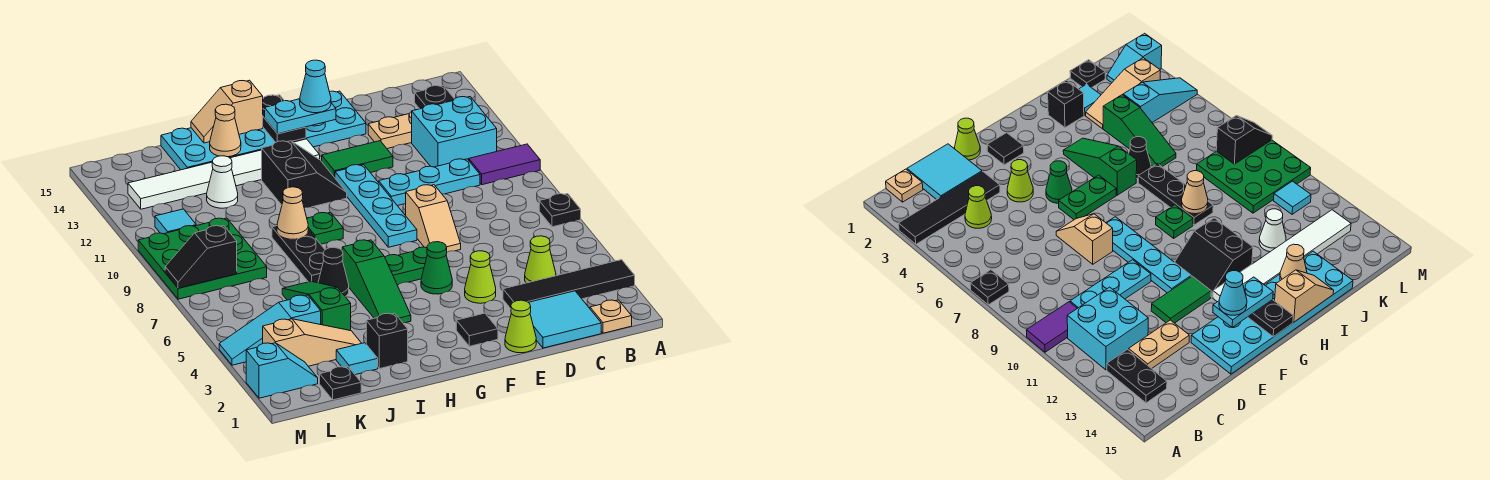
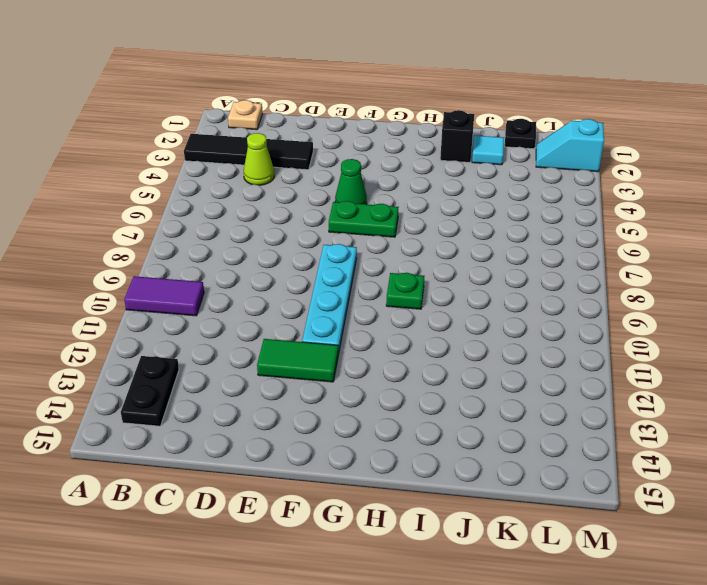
none -> black plate A7 level 1
none -> cyan brick B11:C12 level 1
none -> cyan tile C1:D2 level 1
none -> cyan plate C10:E10 level 1

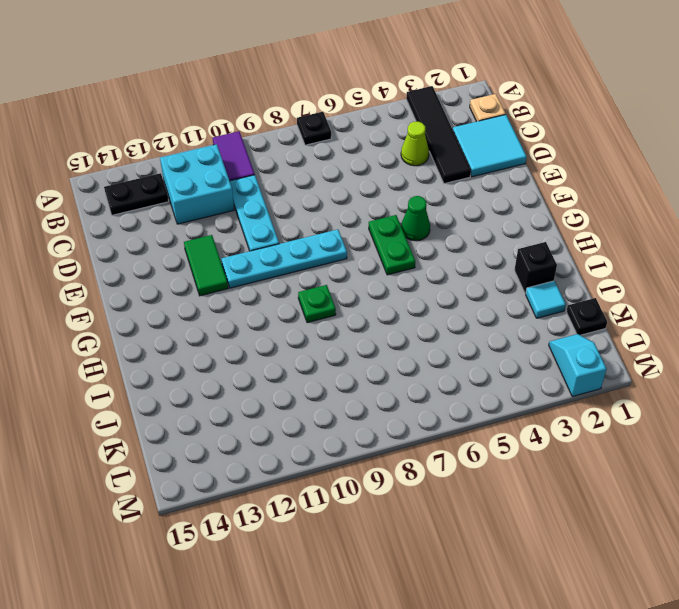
none -> tan plate C13:D13 level 1
none -> lime cone E1 level 1
none -> lime cone E4 level 1
none -> tan slope E7:E8 level 1 top 8

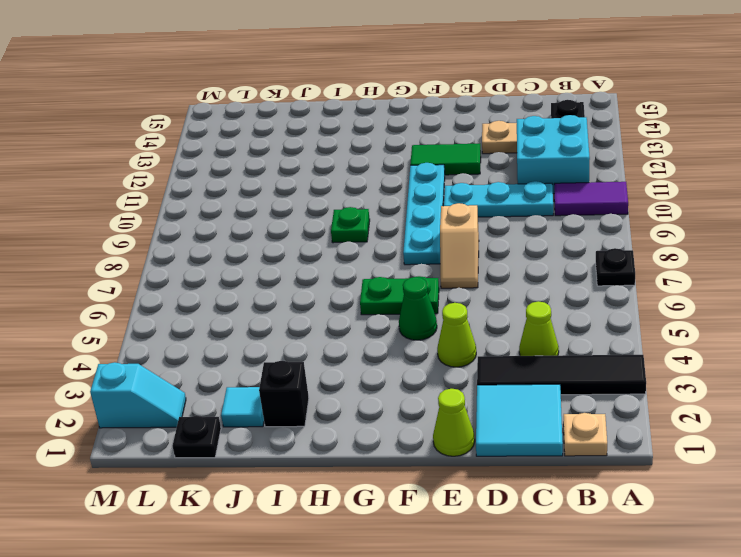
none -> cyan plate E14:J15 level 1
none -> black tile F2 level 1
none -> black slope G11:H12 level 1 top H
none -> white tile G13:L13 level 1

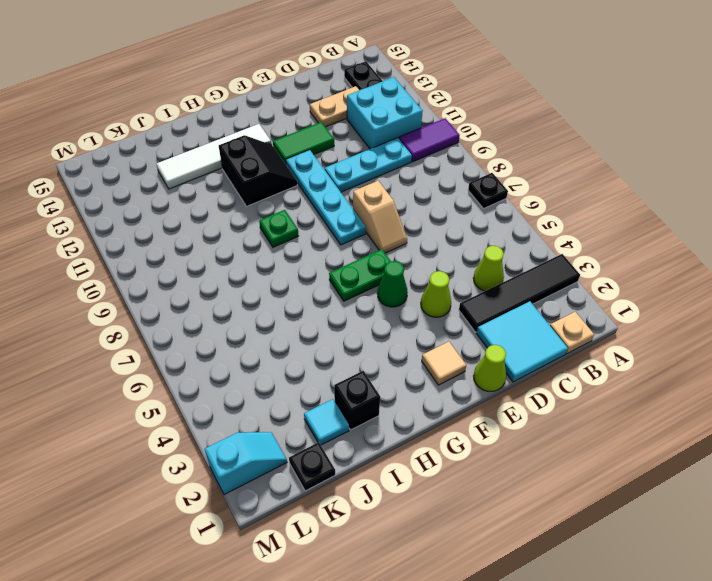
tan tile F2 level 1 -> black tile F2 level 1
white tile G13:J13 level 1 -> white tile G13:L13 level 1
none -> cyan plate E14:J15 level 1
none -> green slope H4:H6 level 1 top 6
none -> black cone I6 level 1
none -> black plate I7:I9 level 1

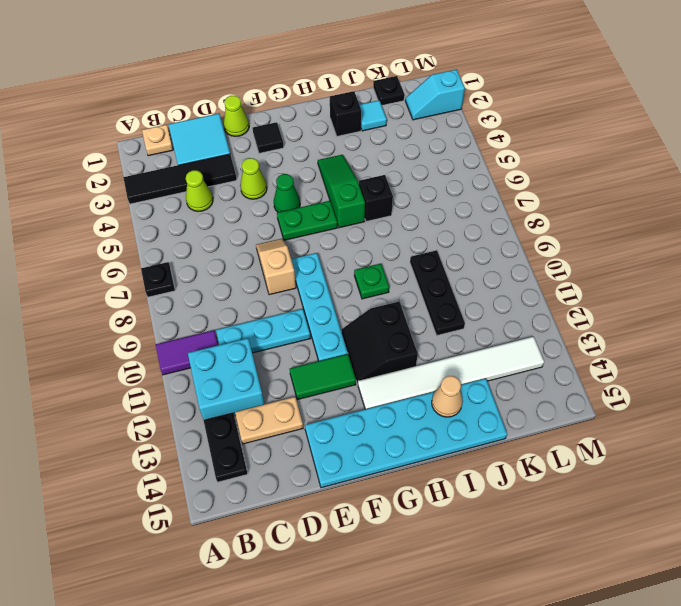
black brick I6 level 1 -> black cone I6 level 1
black plate J9:J11 level 1 -> black plate I7:I9 level 1
none -> tan slope J3:L3 level 1 top L
none -> green slope J4:J6 level 1 top 4
none -> white cone J12 level 1
none -> cyan slope K4:M4 level 1 top K

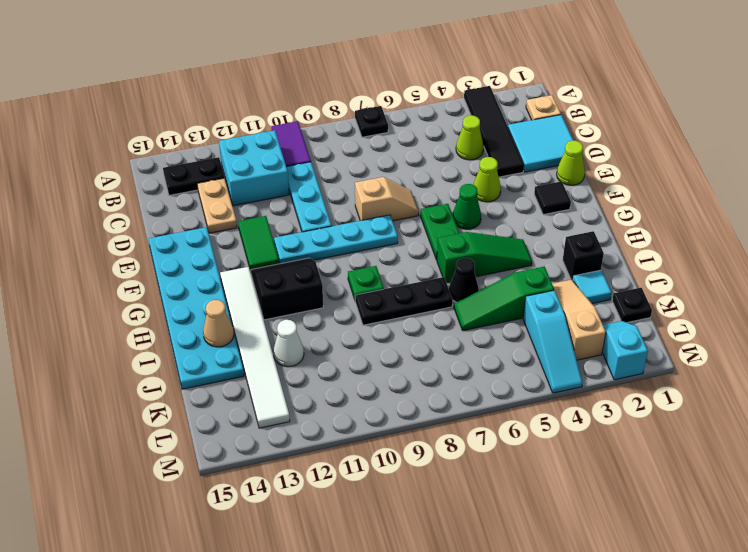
none -> green plate K8:M10 level 1
none -> cyan tile L11 level 1
none -> black plate G14:G15 level 2
none -> tan slope H15:I15 level 2 top H

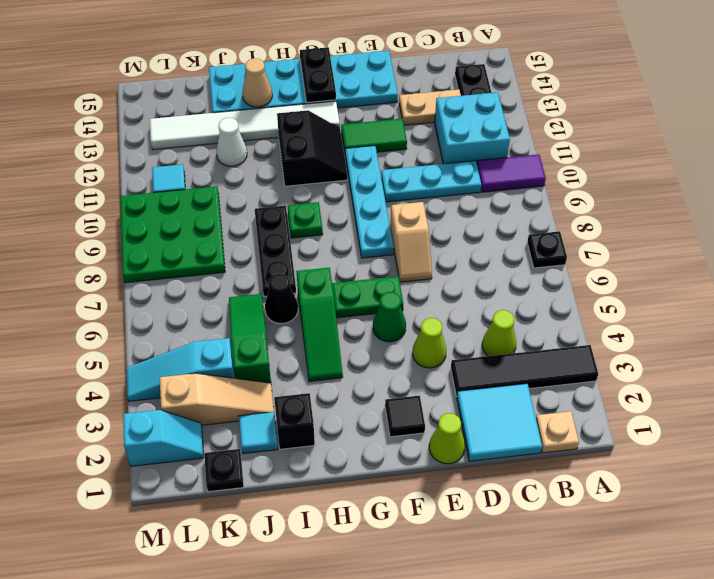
none -> tan slope H15:I15 level 2 top H
none -> tan cone I9 level 2
none -> black slope L8:M8 level 2 top L
none -> cyan plate F14:G14 level 3

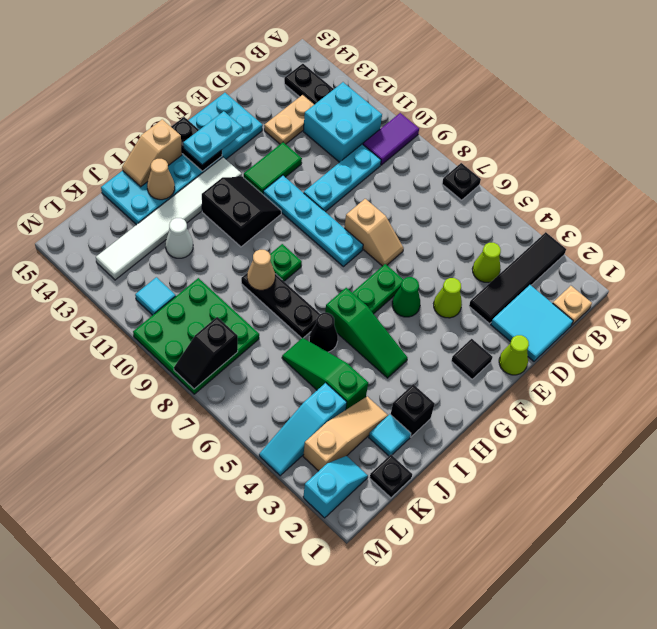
none -> cyan cone F14 level 4

